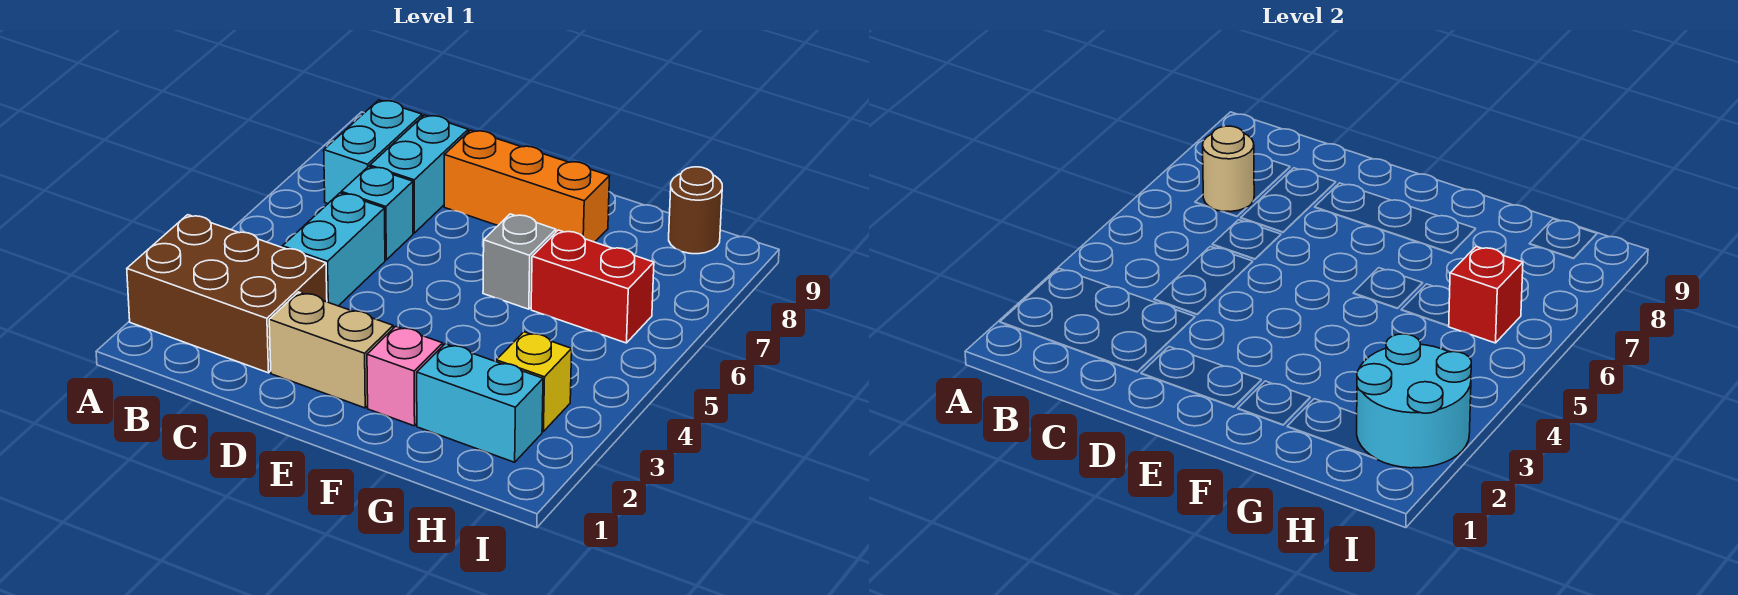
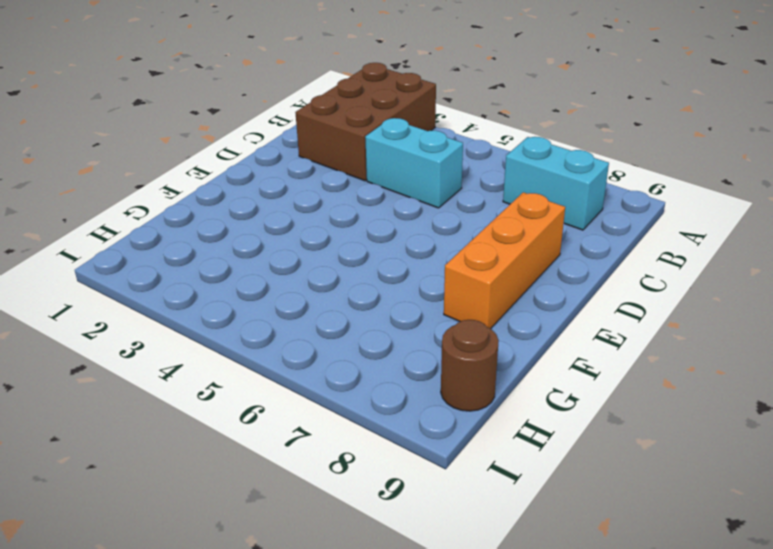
none -> cyan brick C6 level 1
none -> cyan brick C7:C8 level 1
none -> tan brick D2:E2 level 1

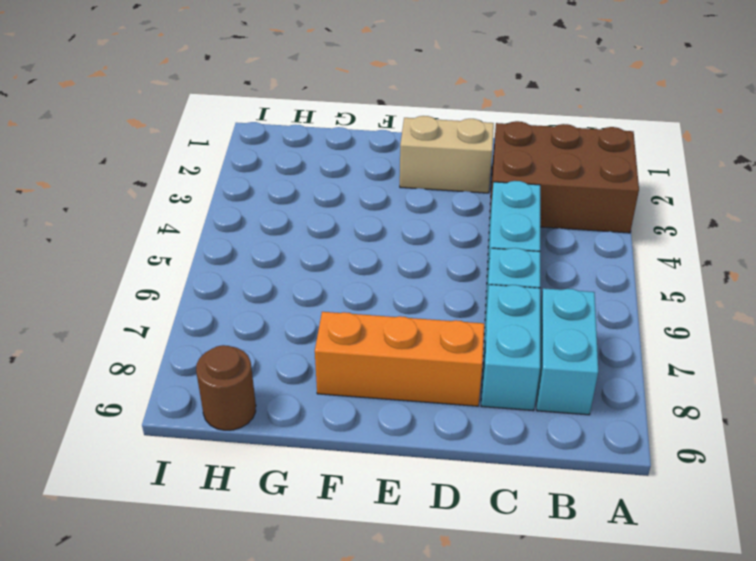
none -> pink brick F2 level 1
none -> grey brick F6 level 1
none -> cyan brick G2:H2 level 1

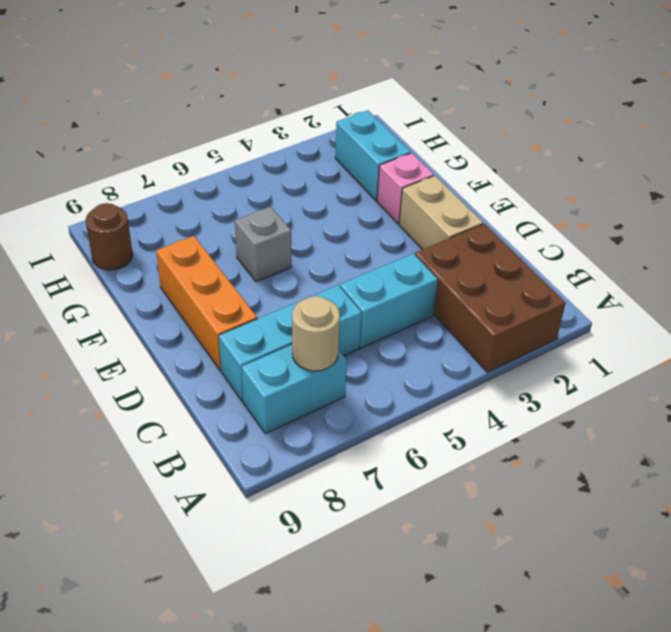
none -> red brick G6:H6 level 1
none -> yellow brick H3 level 1
none -> cyan round brick H2:I3 level 2

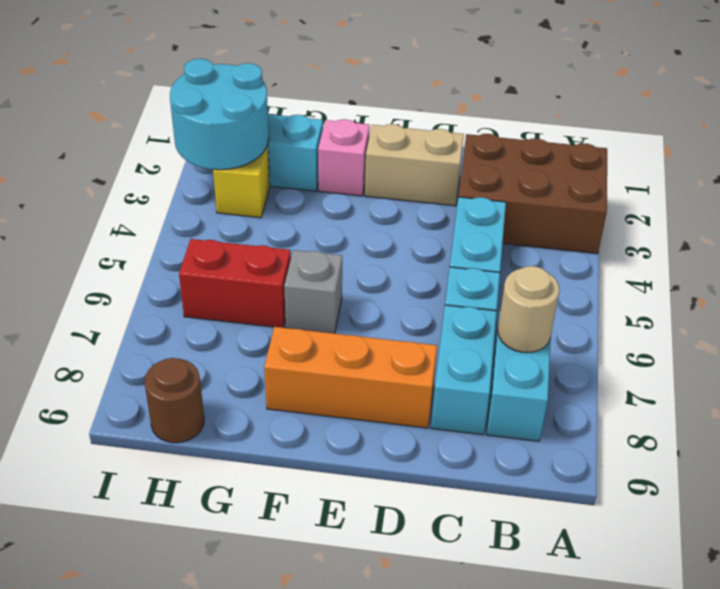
none -> red brick H6 level 2

